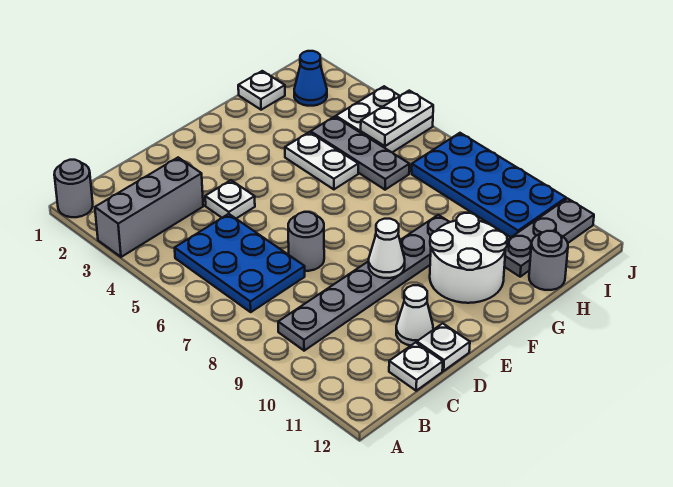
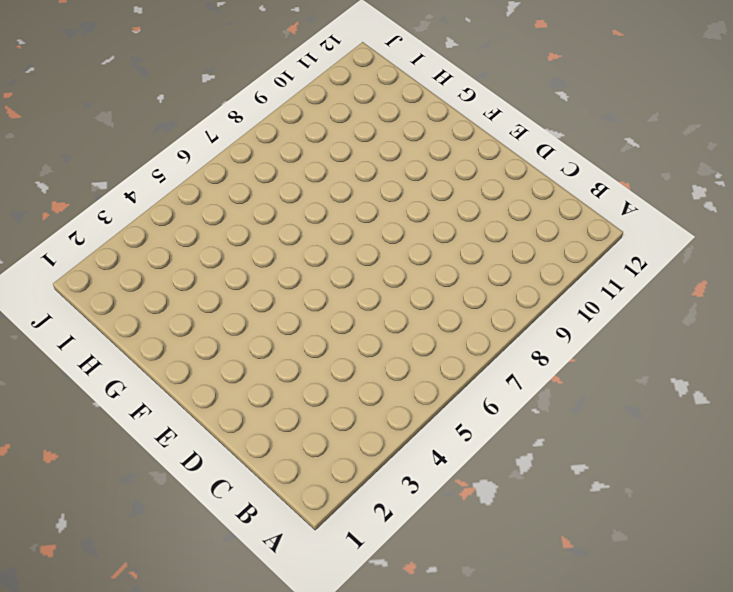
none -> grey round brick A1 level 1
none -> grey brick A3:C3 level 1
none -> blue plate B5:C7 level 1

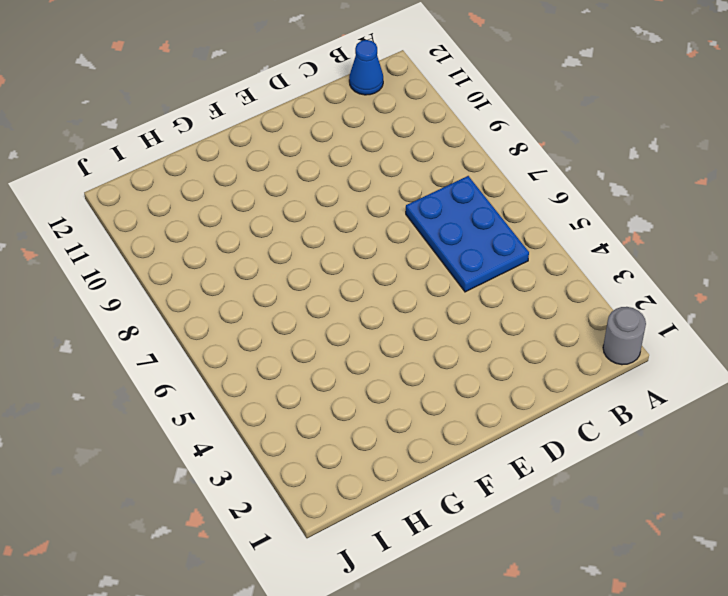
blue cone B12 level 1 -> blue cone I2 level 1
none -> grey brick A3:C3 level 1
none -> grey plate B9:G9 level 1
none -> white plate C12 level 1

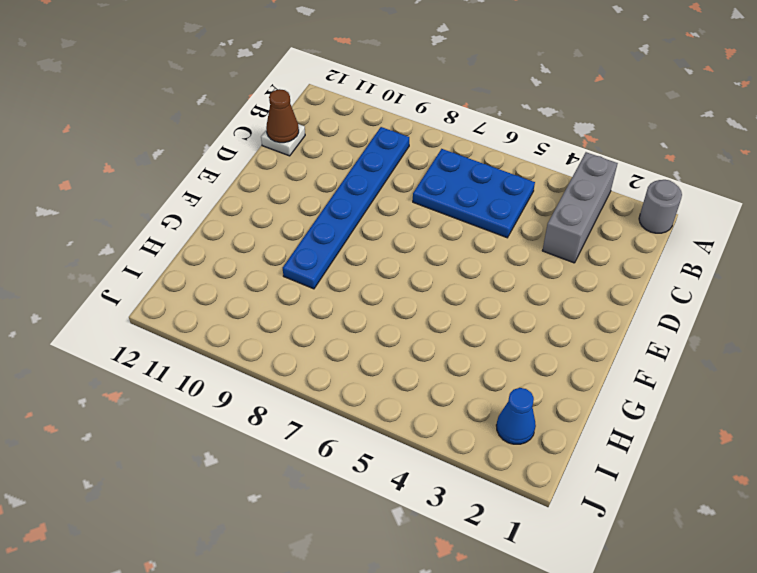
blue plate B9:G9 level 1 -> grey plate B9:G9 level 1
brown cone C12 level 2 -> none
none -> white plate D4 level 1
none -> grey round brick D7 level 1
none -> white cone D11 level 1

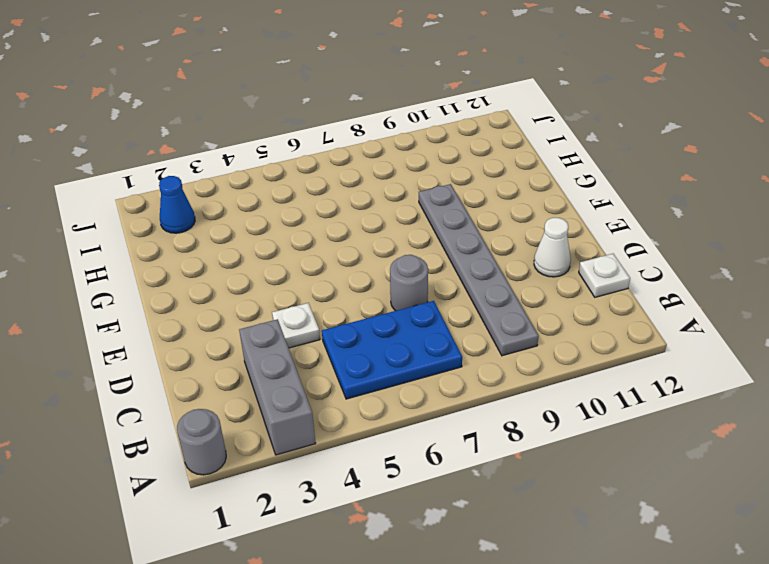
none -> white plate D12 level 1
none -> white round brick F10:G11 level 1
none -> white plate G4:G5 level 1

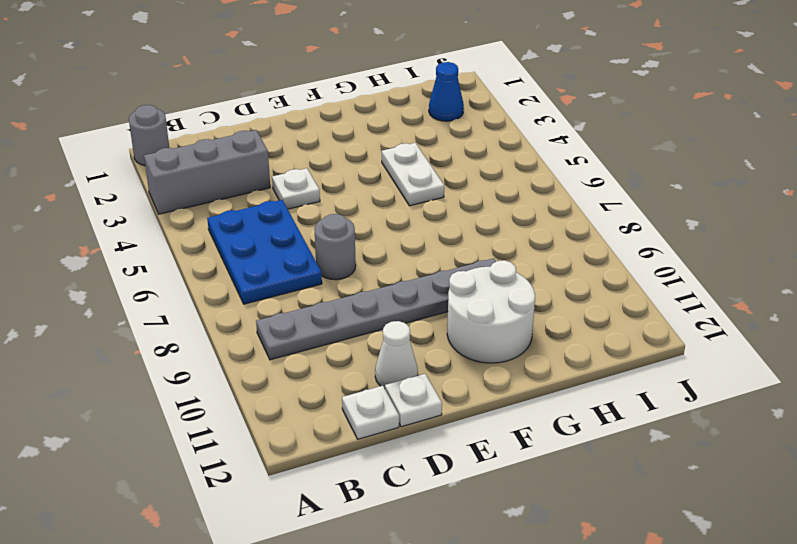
none -> white plate H1 level 1
none -> grey plate H4:H6 level 1
none -> grey plate H11:J11 level 1

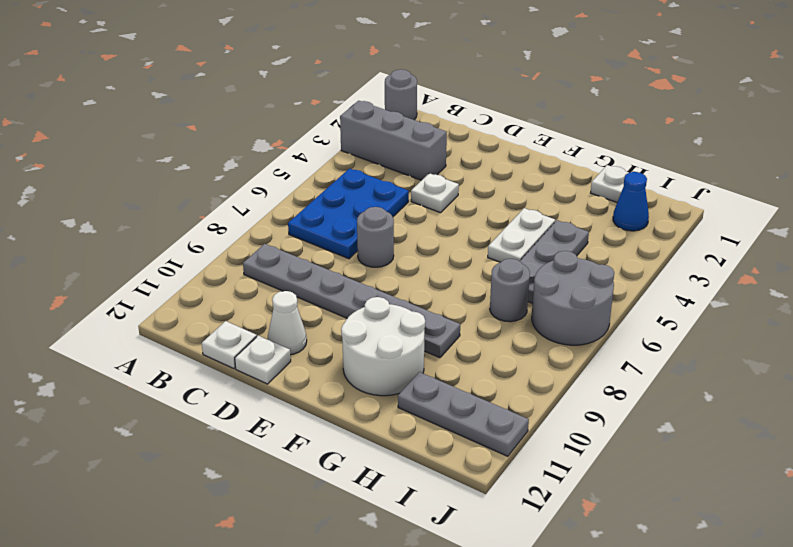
grey round brick H7 level 1 -> grey round brick H12 level 1
grey round brick I6:J7 level 1 -> blue plate I7:J10 level 1
none -> white plate I4:J5 level 1
none -> white cone E9 level 2
none -> white plate I5:J5 level 2

